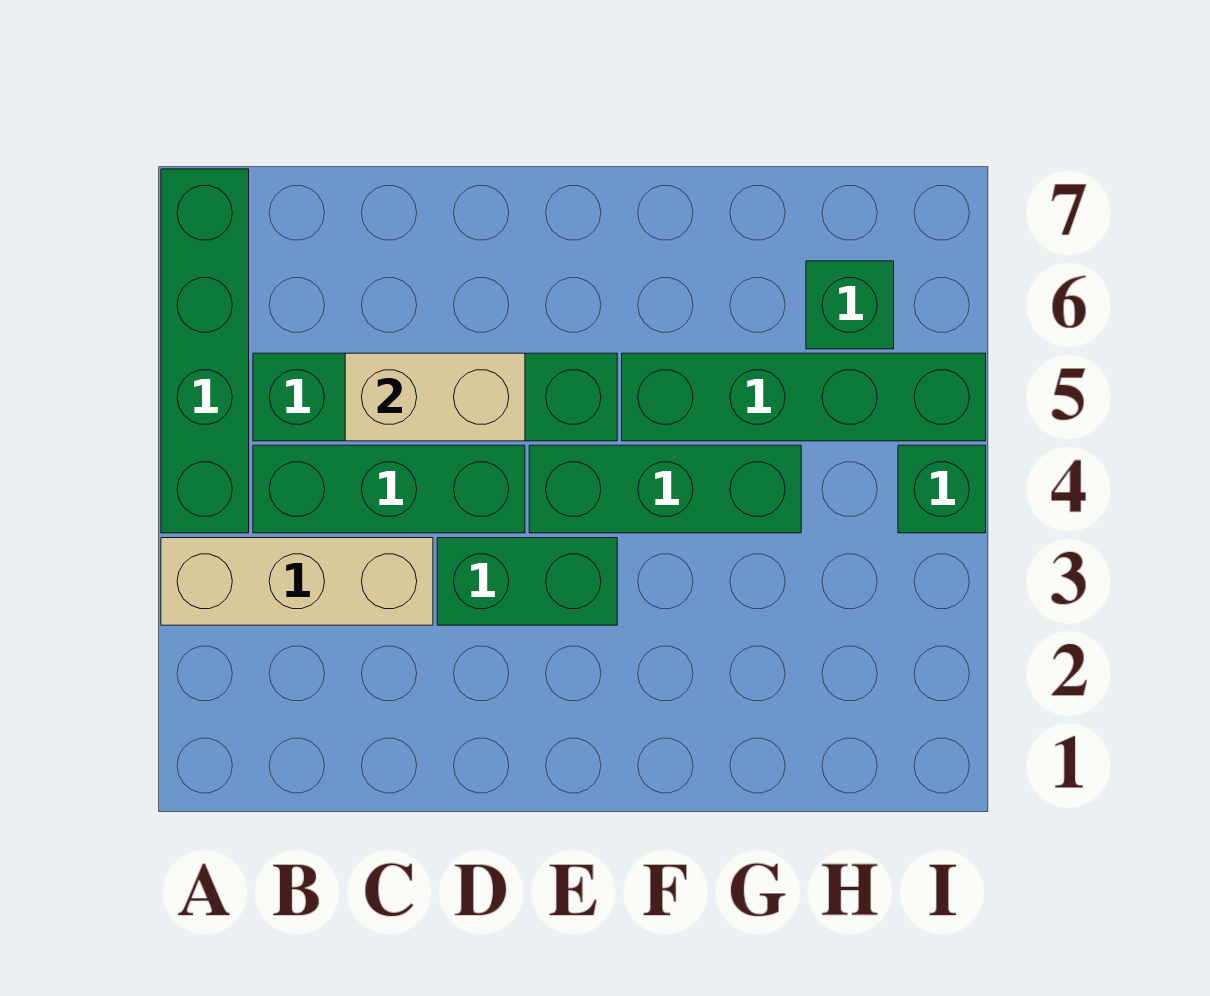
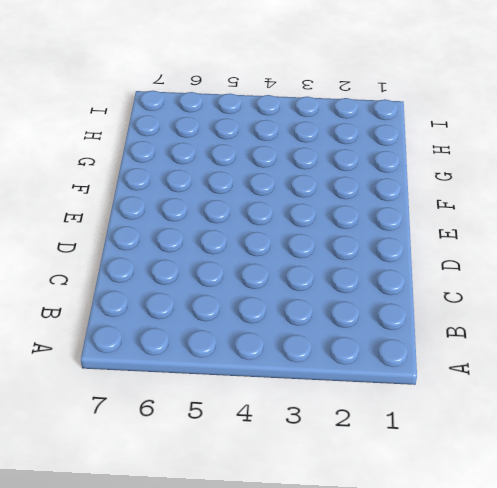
none -> tan brick A3:C3 level 1
none -> green brick A4:A7 level 1

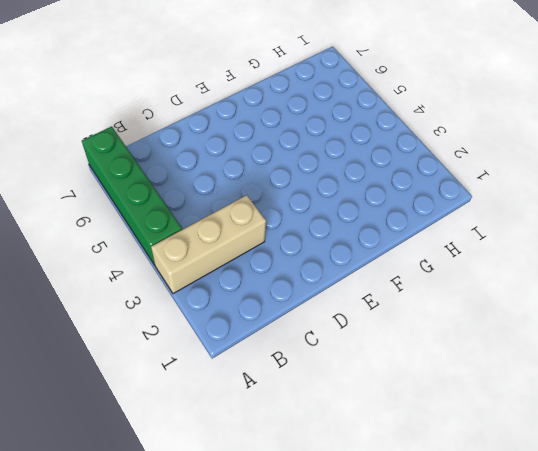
none -> green brick B4:D4 level 1
none -> green brick B5:E5 level 1

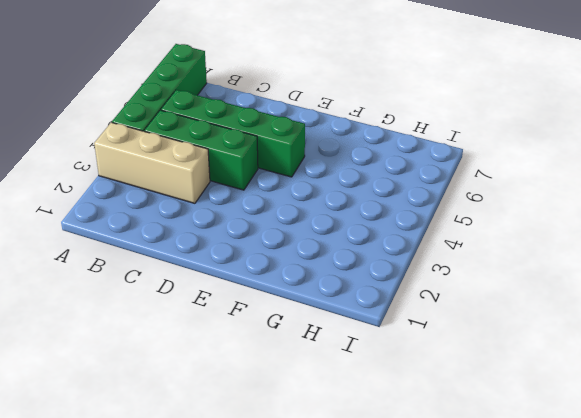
none -> green brick D3:E3 level 1
none -> green brick E4:G4 level 1

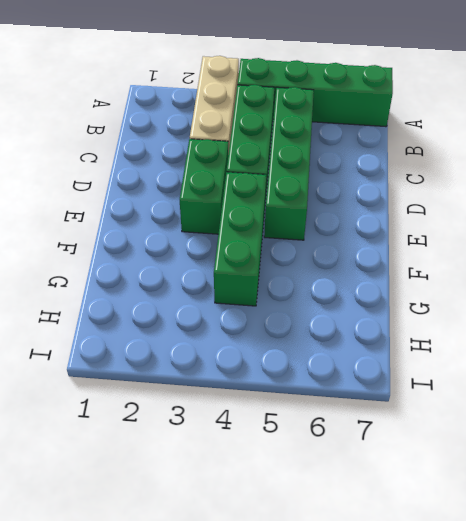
none -> green brick F5:I5 level 1
none -> green brick H6 level 1

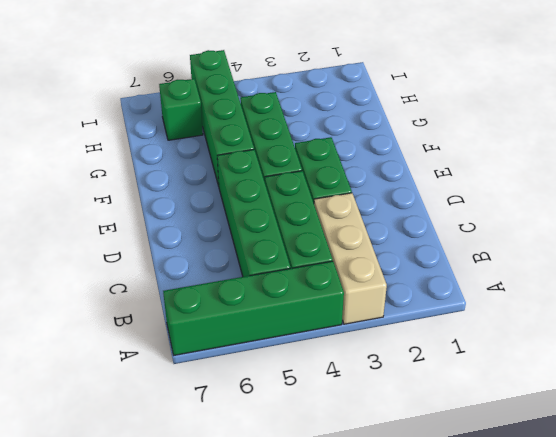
none -> green brick I4 level 1
none -> tan brick C5:D5 level 2

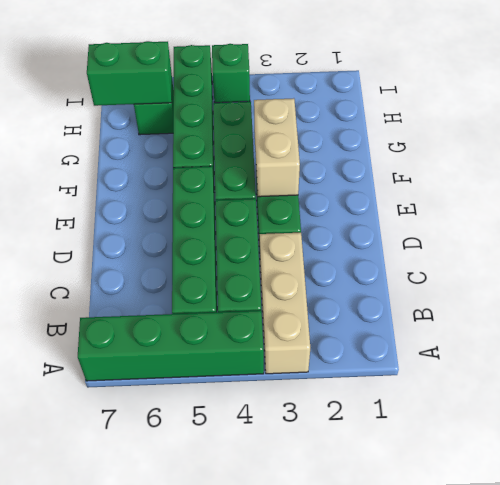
tan brick E3:F3 level 2 -> tan brick C5:D5 level 2
green brick H6:H7 level 2 -> none

